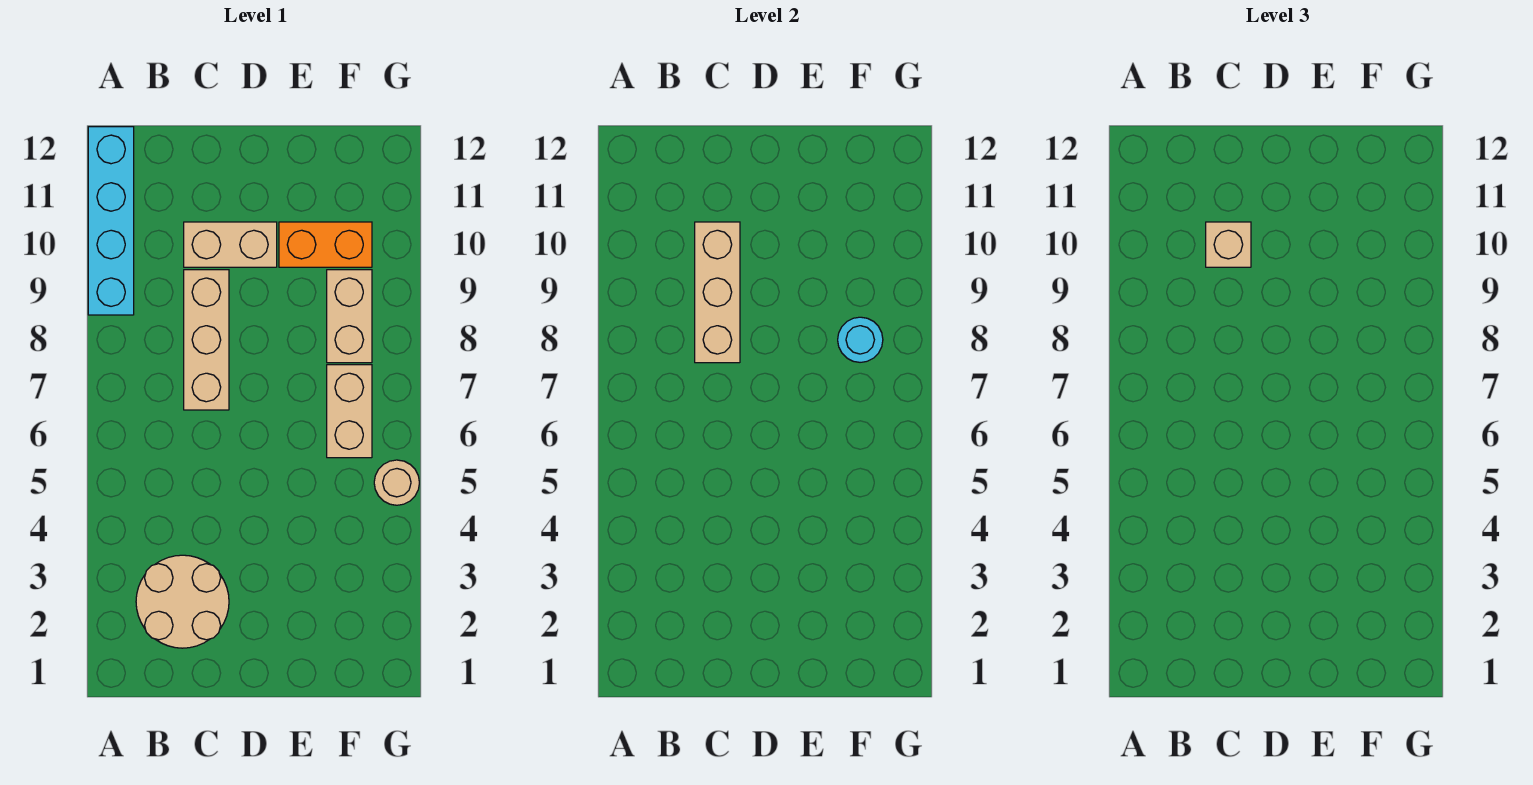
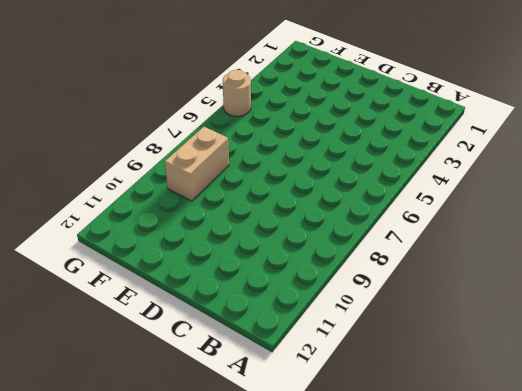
none -> cyan brick A9:A12 level 1
none -> tan round brick B2:C3 level 1

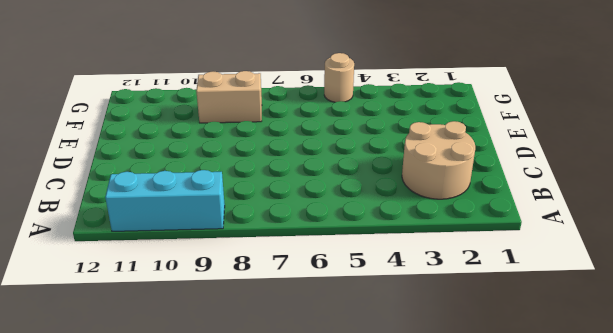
cyan brick A9:A11 level 1 -> cyan brick A9:A12 level 1
none -> tan brick C7:C9 level 1
none -> tan brick C10:D10 level 1

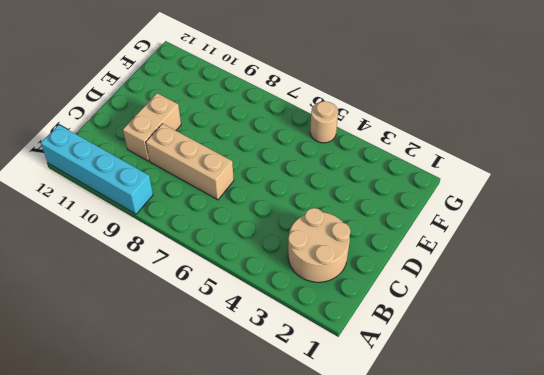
none -> orange brick E10:F10 level 1
none -> tan brick F6:F7 level 1

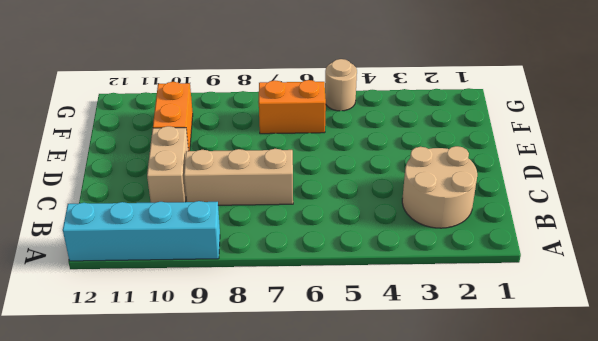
orange brick F6:F7 level 1 -> tan brick F6:F7 level 1
none -> tan brick F8:F9 level 1
none -> tan brick C8:C10 level 2

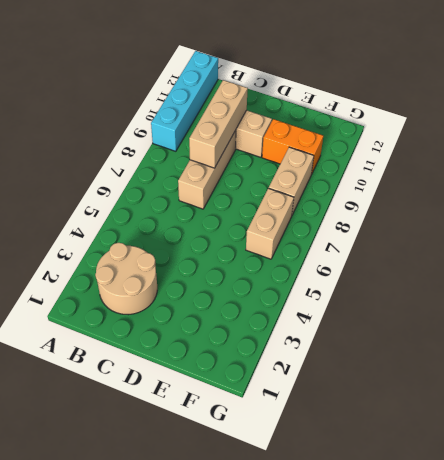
none -> tan round brick G5 level 1
none -> cyan round brick F8 level 2

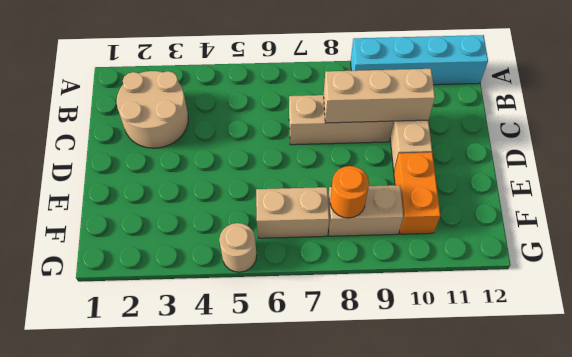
orange round brick F8 level 2 -> cyan round brick F8 level 2
none -> tan brick C10 level 3

